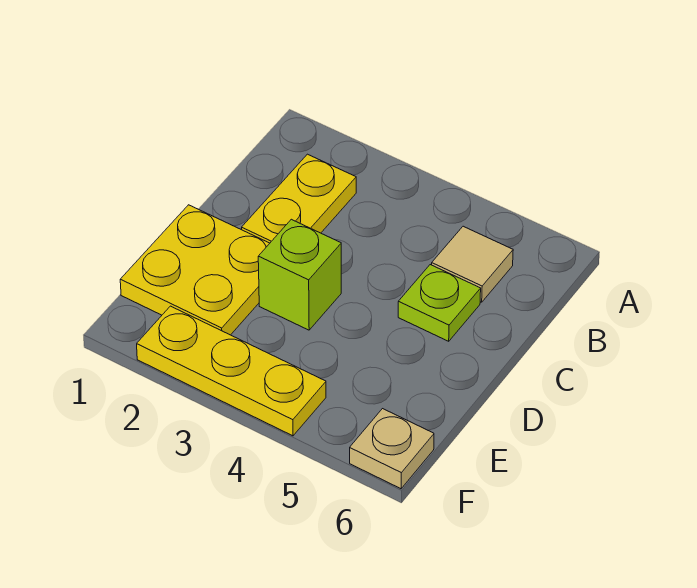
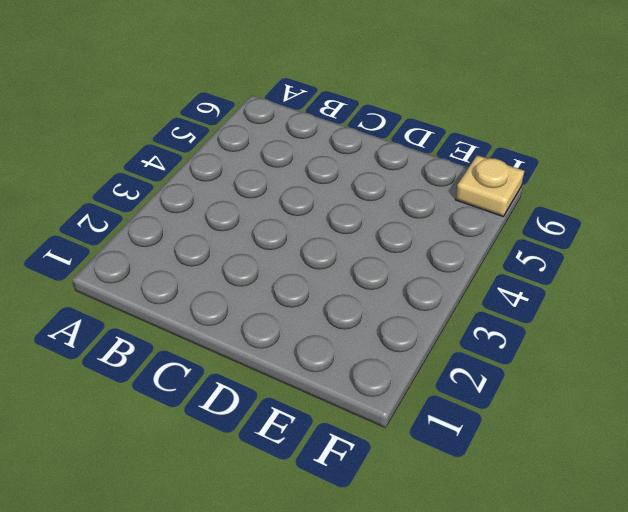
none -> yellow plate B2:C2 level 1
none -> tan tile B5 level 1

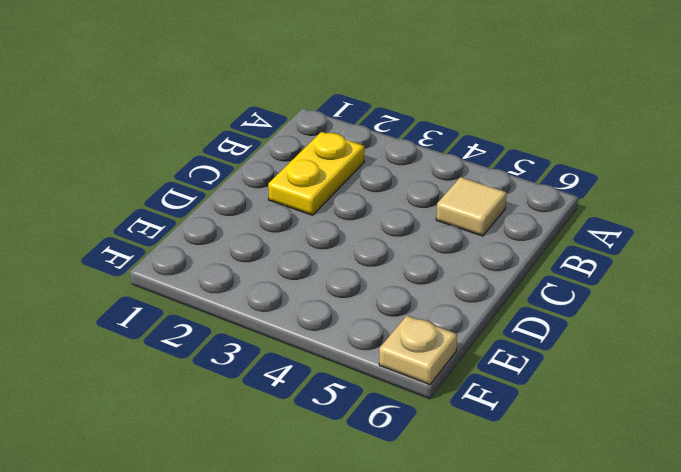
none -> lime plate C5 level 1
none -> yellow plate D1:E2 level 1

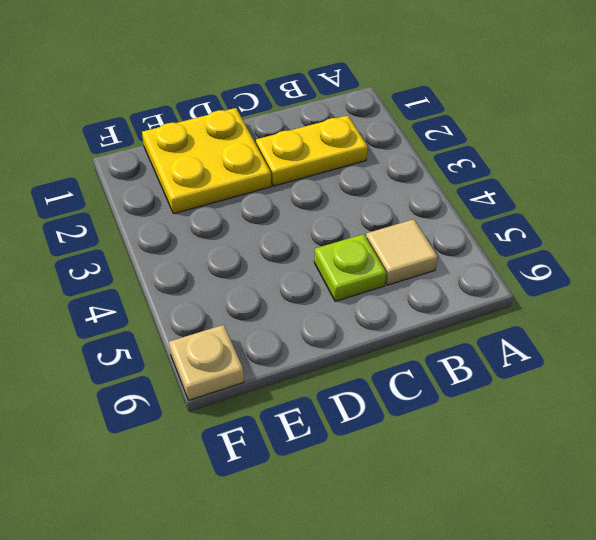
none -> lime brick D3 level 1
none -> yellow plate F2:F4 level 1

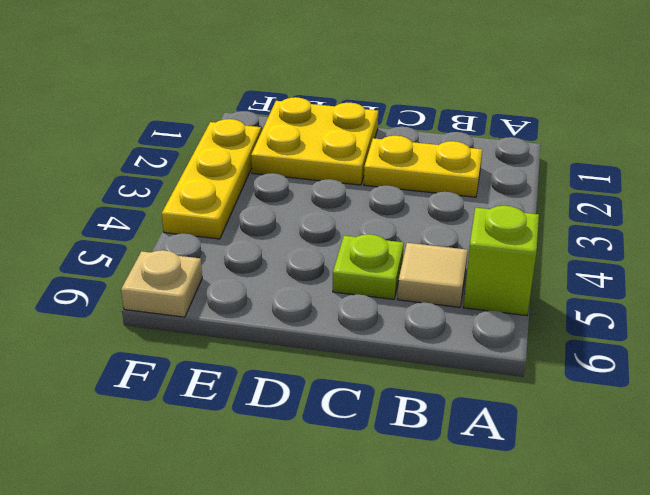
lime brick A5 level 1 -> lime brick D3 level 1

